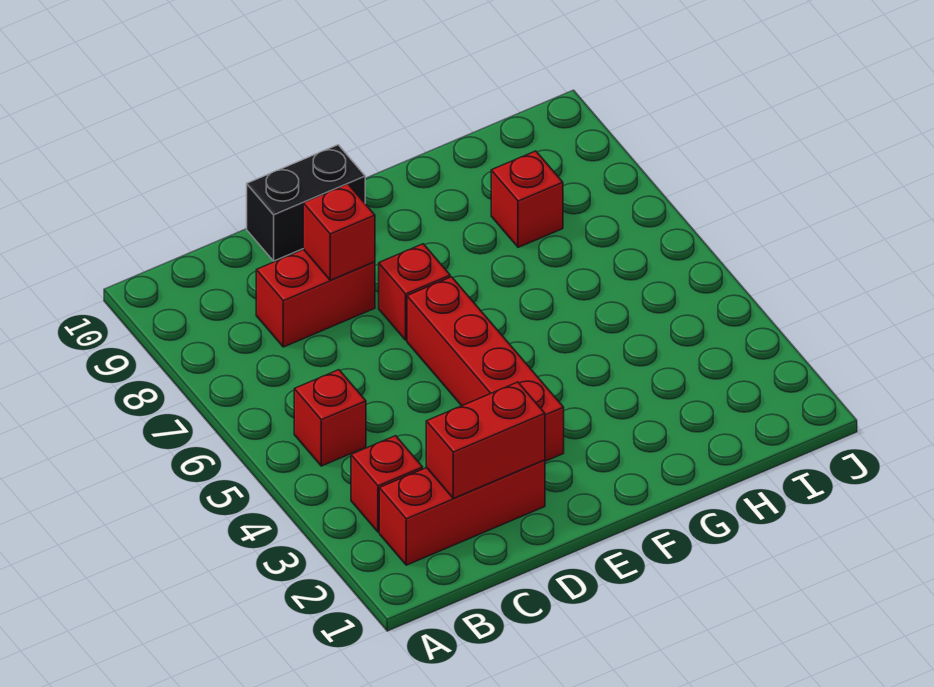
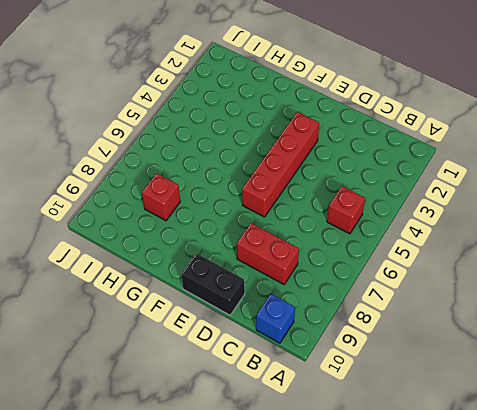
blue brick B10 level 1 -> none
none -> red brick B2:D2 level 1
none -> red brick B3 level 1

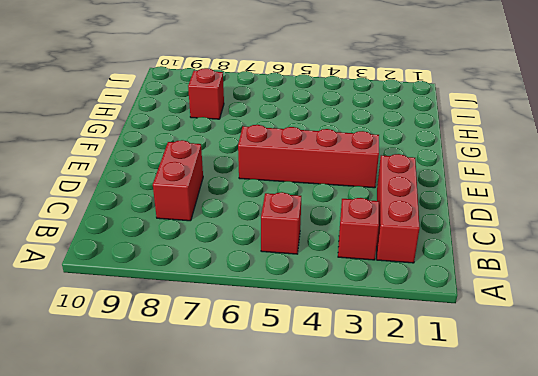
none -> black brick D10:E10 level 1
none -> red brick E7 level 1

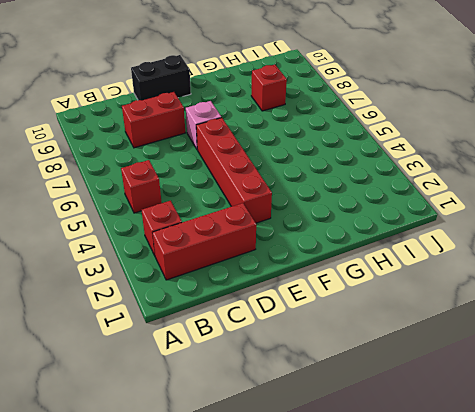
pink brick E7 level 1 -> red brick E7 level 1
none -> red brick C2:D2 level 2
none -> red brick D8 level 2

